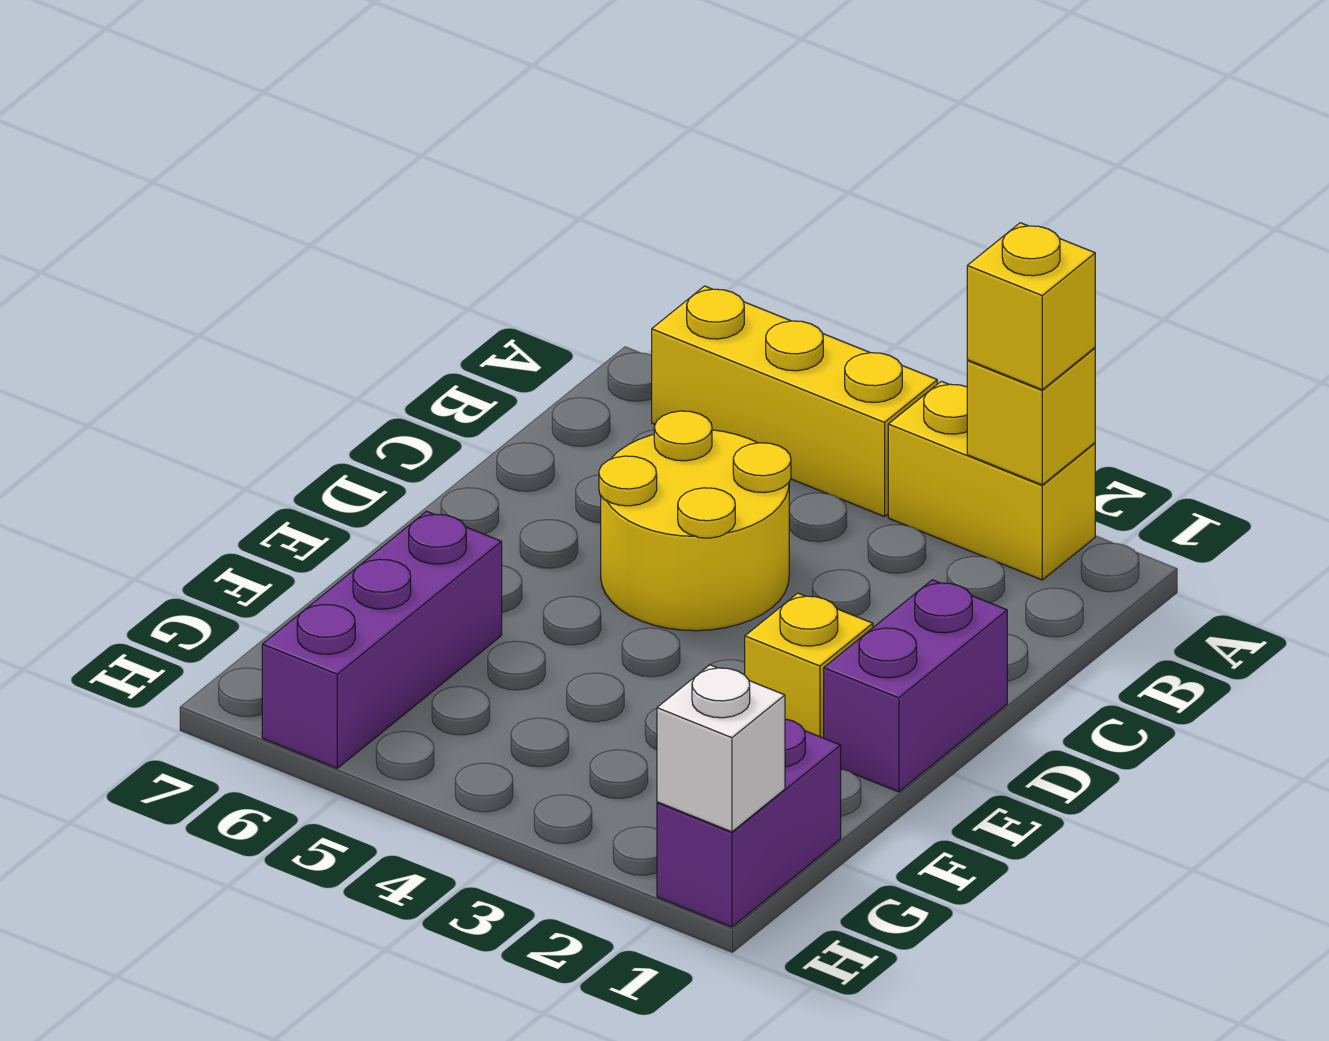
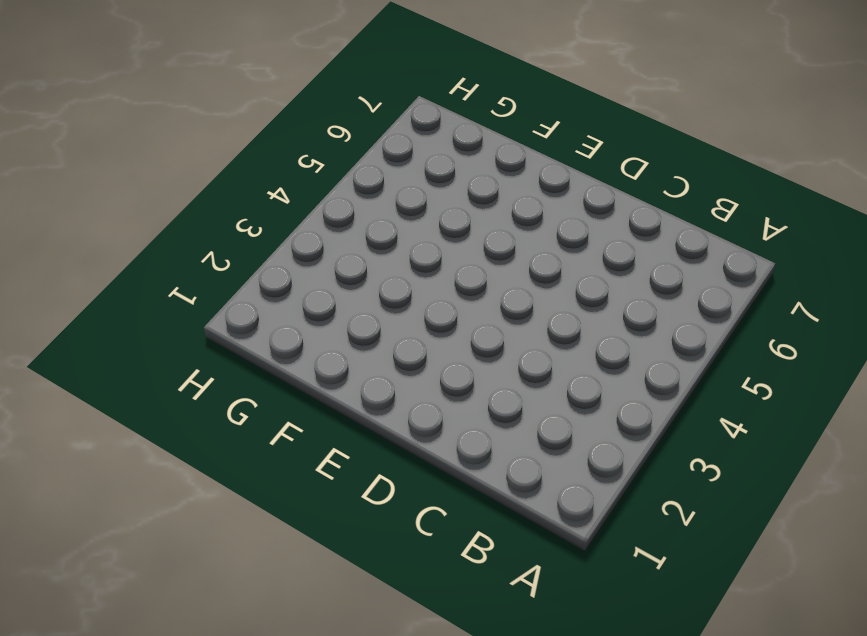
none -> yellow brick A2:A3 level 1
none -> yellow brick A4:A6 level 1

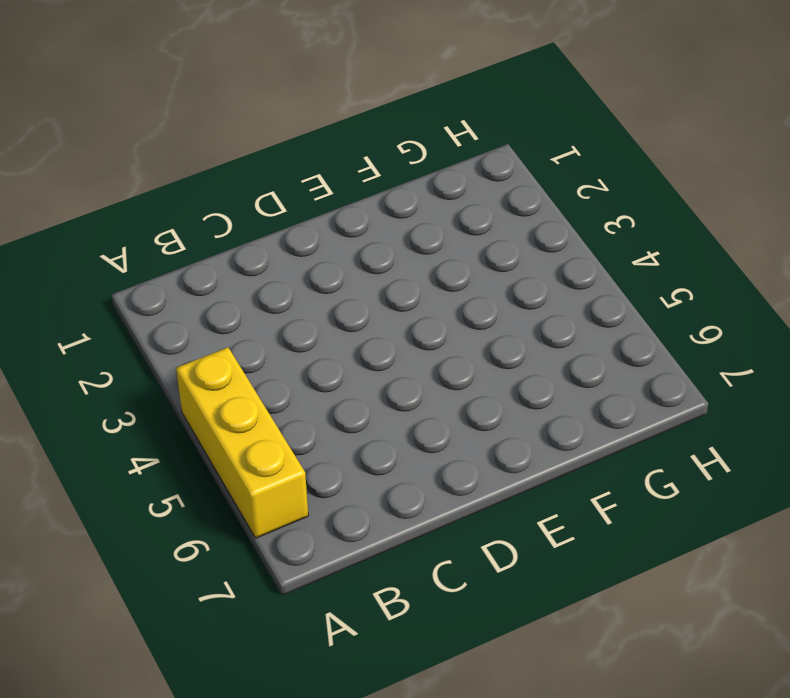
none -> yellow brick A2:A3 level 1
none -> yellow round brick C4:D5 level 1

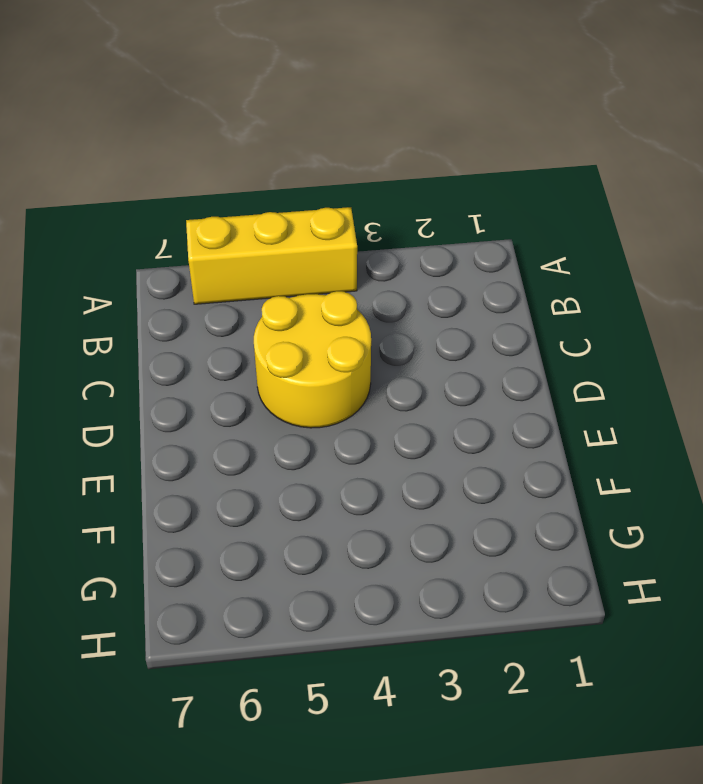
none -> yellow brick A2:A3 level 1
none -> purple brick D1:E1 level 1

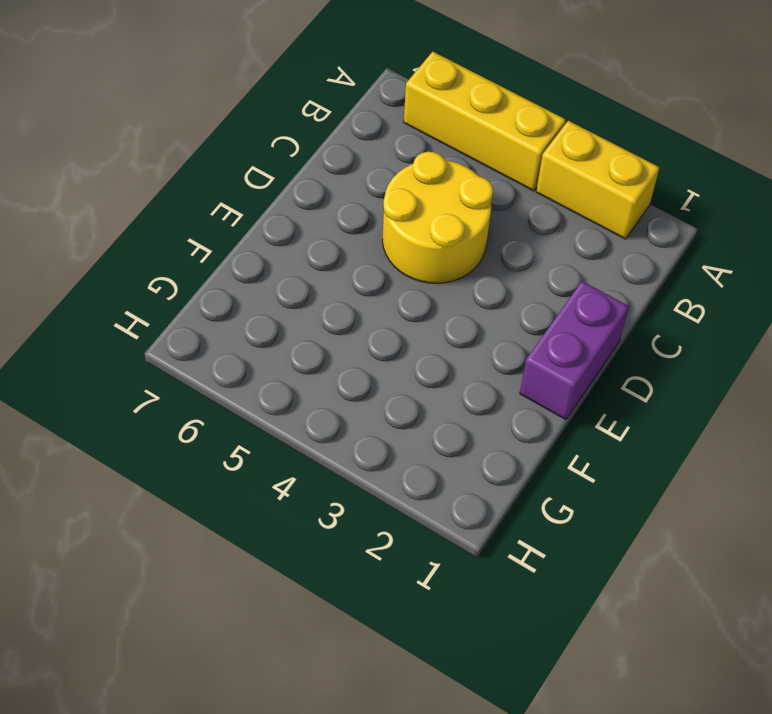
none -> yellow brick E2 level 1
none -> purple brick F6:H6 level 1

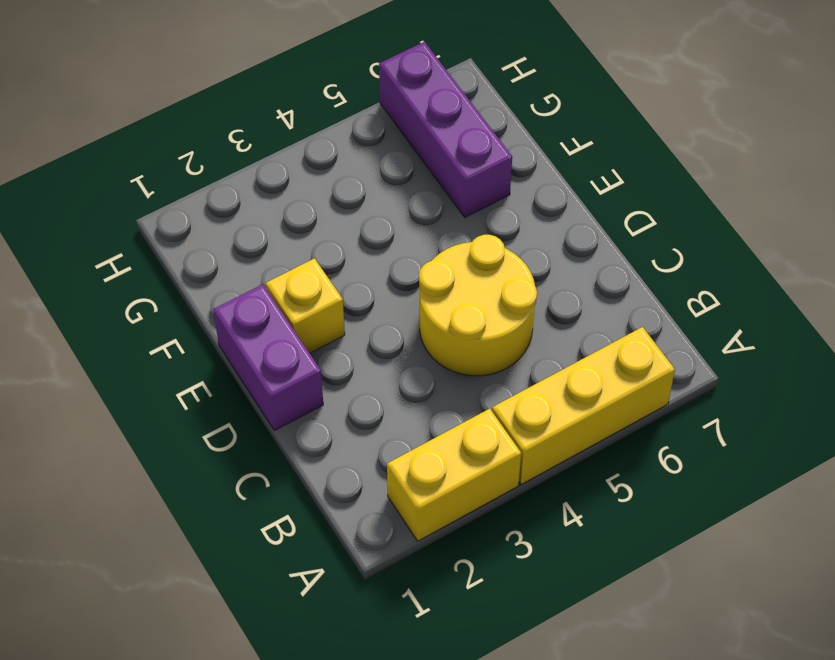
none -> purple brick G1:H1 level 1
none -> yellow brick A2 level 2

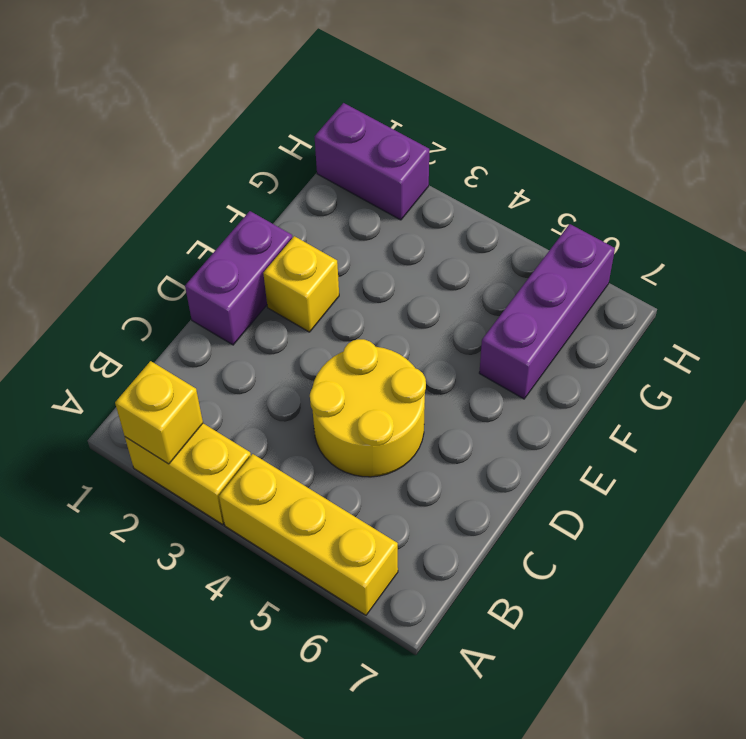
purple brick H1:H2 level 1 -> purple brick G1:H1 level 1
none -> white brick H1 level 2
none -> yellow brick A2 level 3

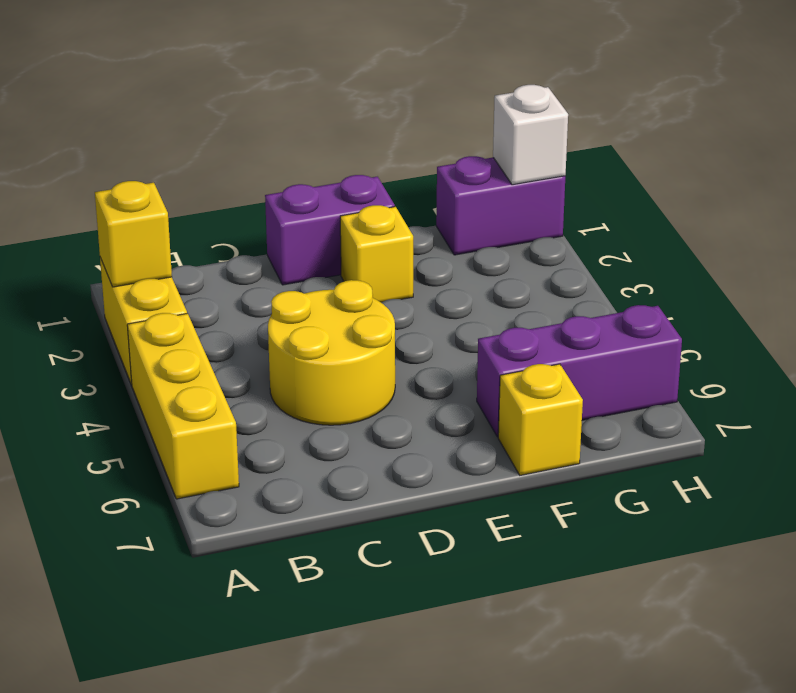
yellow brick F7 level 1 -> yellow brick A2 level 3

